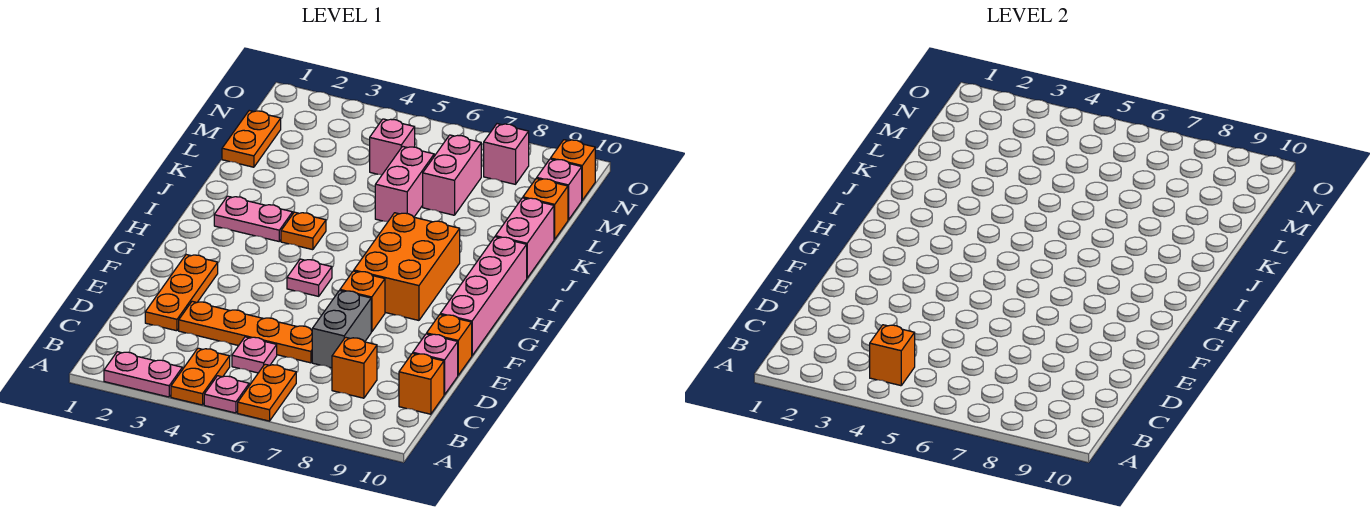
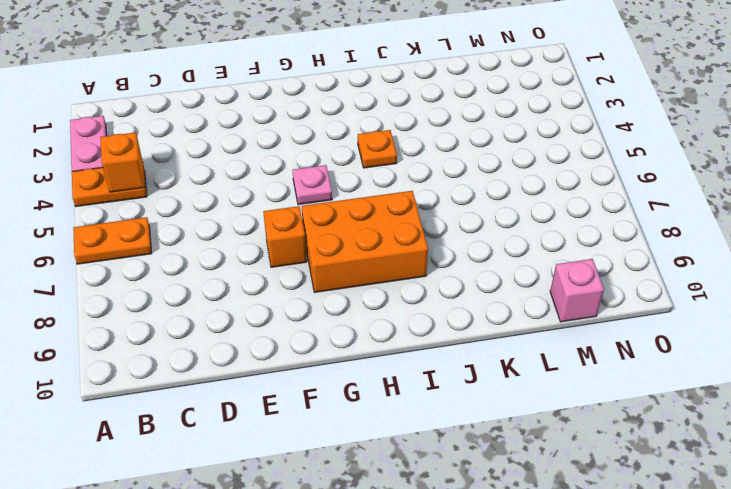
none -> pink plate A5 level 1
none -> pink plate C5 level 1
none -> orange brick C8 level 1

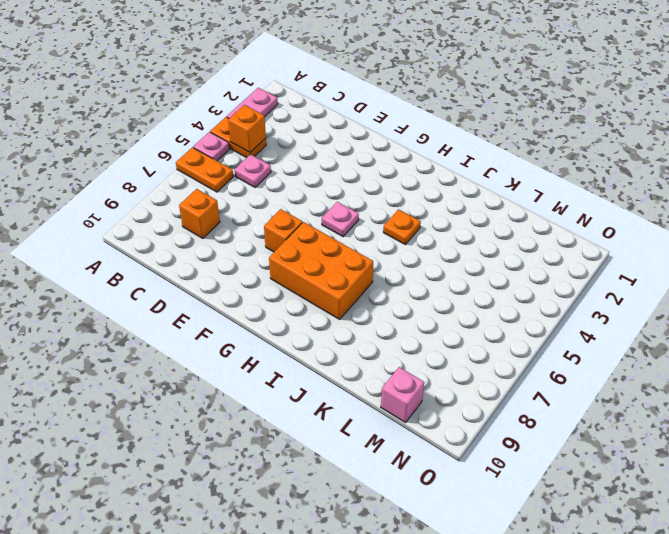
none -> orange brick C10 level 1
none -> orange plate D2:F2 level 1
none -> orange plate D3:D6 level 1

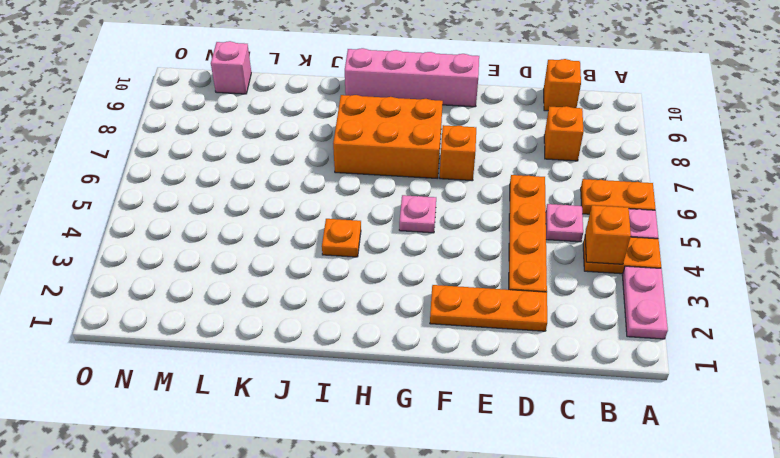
none -> grey brick D7:E7 level 1
none -> pink brick D10 level 1
none -> orange brick E10 level 1

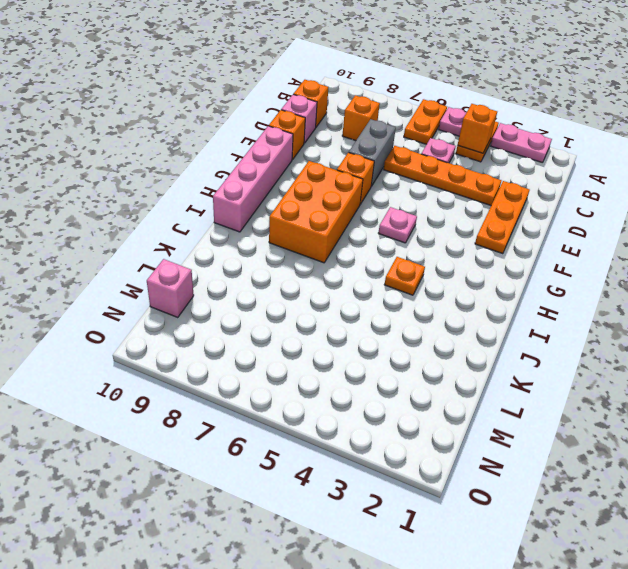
none -> pink plate I2:I3 level 1
none -> pink brick J10:K10 level 1
none -> pink brick K6:L6 level 1

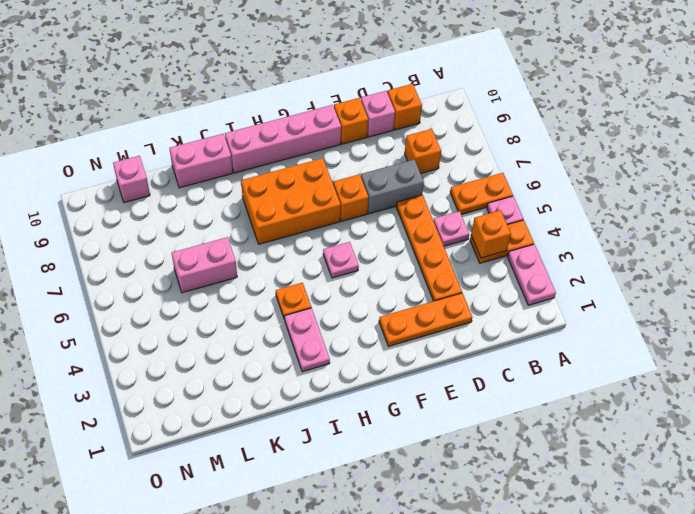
none -> orange plate L1:M1 level 1
none -> pink brick L7:M7 level 1
none -> orange brick L10 level 1

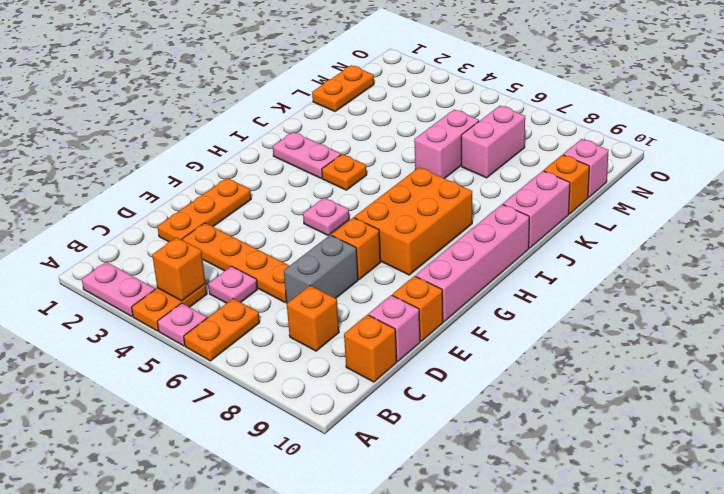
none -> pink brick M5 level 1
none -> pink brick N8 level 1
none -> orange brick N10 level 1

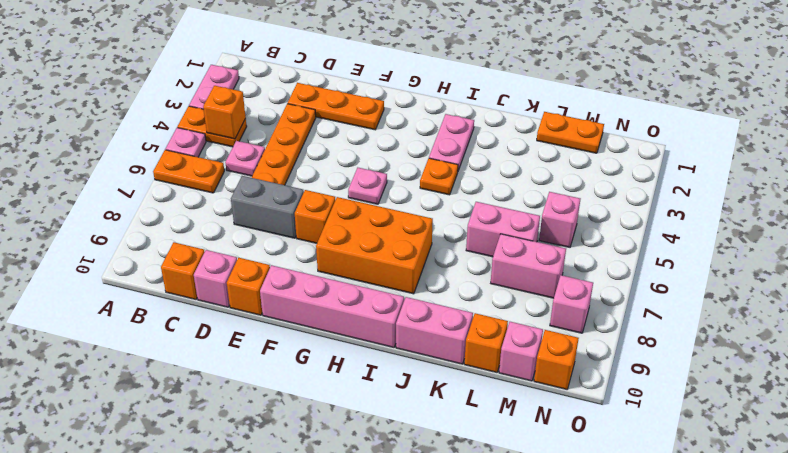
none -> orange brick C8 level 1

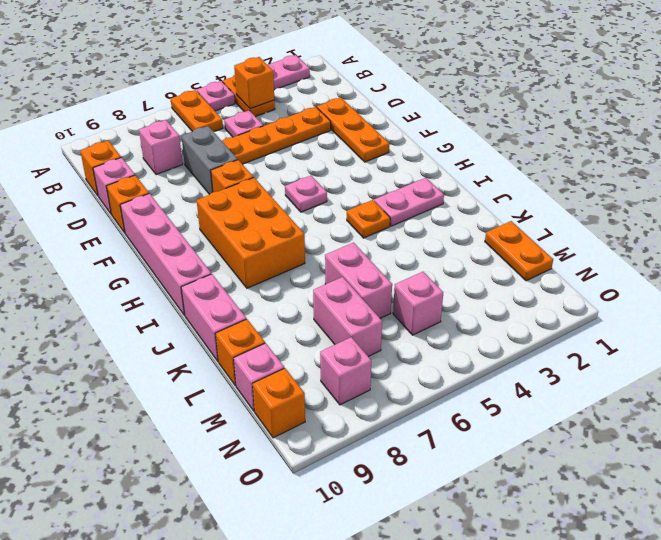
pink brick C8 level 1 -> orange brick C8 level 1

